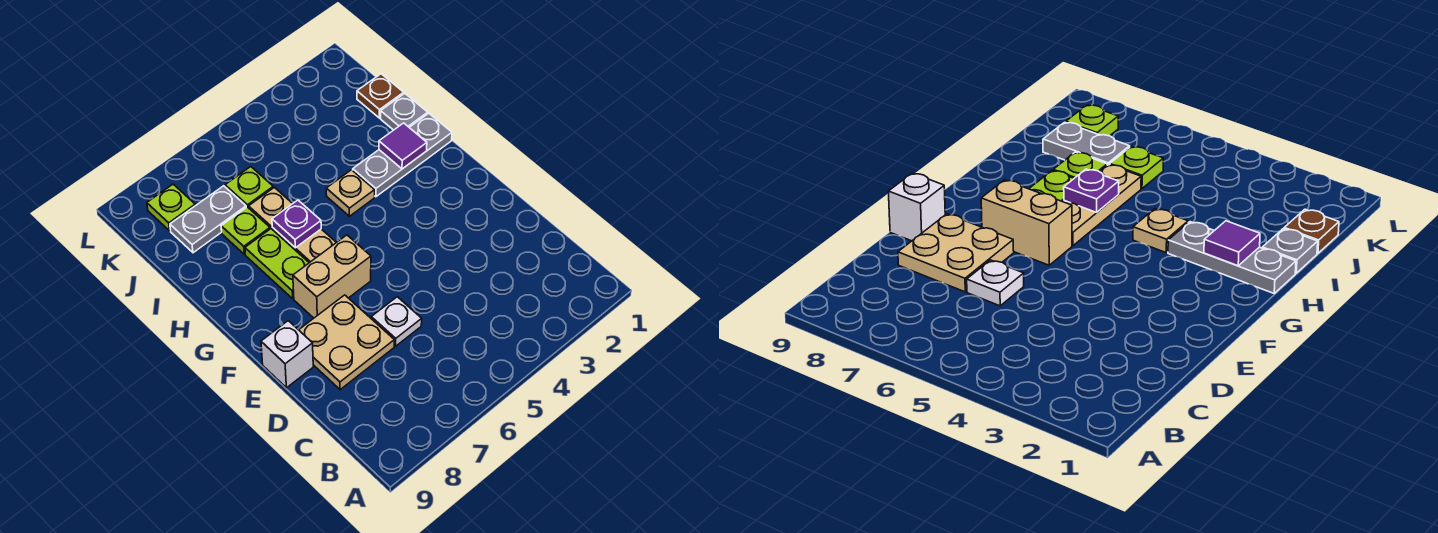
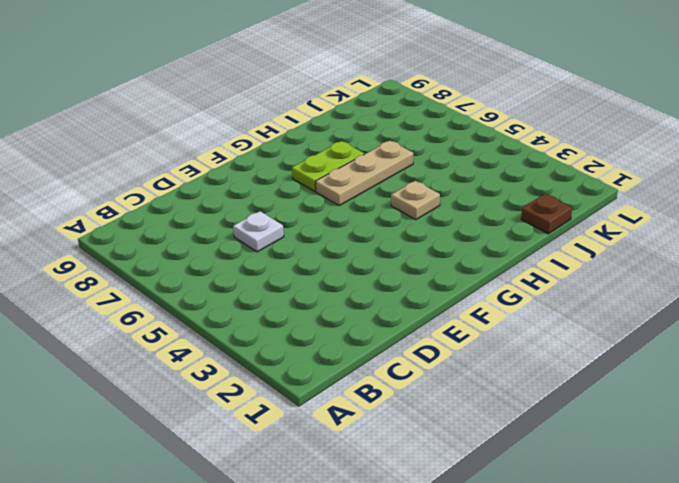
none -> tan plate D7:E8 level 1
none -> white brick E9 level 1
none -> tan brick F6:F7 level 1

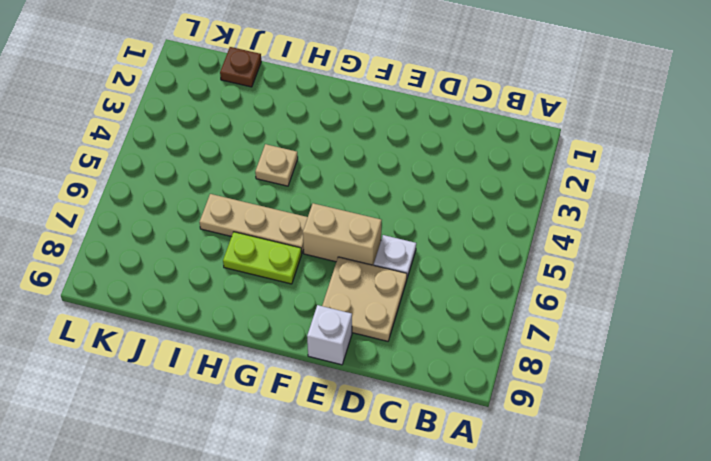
tan brick E6:F6 level 1 -> tan brick F6:F7 level 1
none -> grey plate H1:H3 level 1
none -> grey plate I1 level 1
none -> lime plate I7 level 1

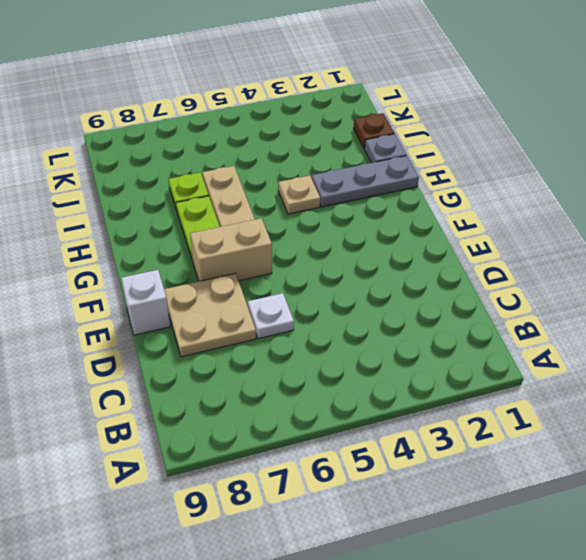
none -> lime plate J6 level 1
none -> grey plate J7:J8 level 1
none -> lime plate K8 level 1

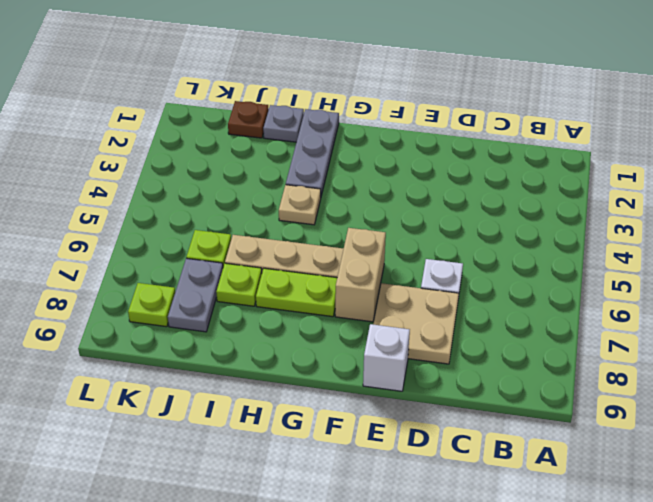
none -> purple tile H2 level 2
none -> purple plate H6 level 2

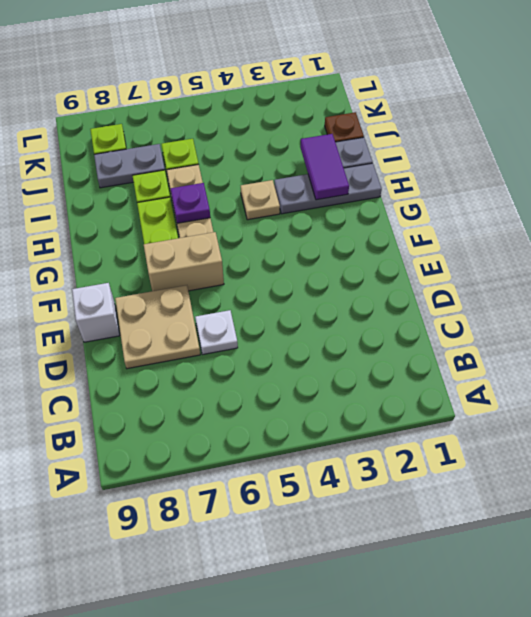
purple tile H2:I2 level 2 -> purple tile H2 level 2

